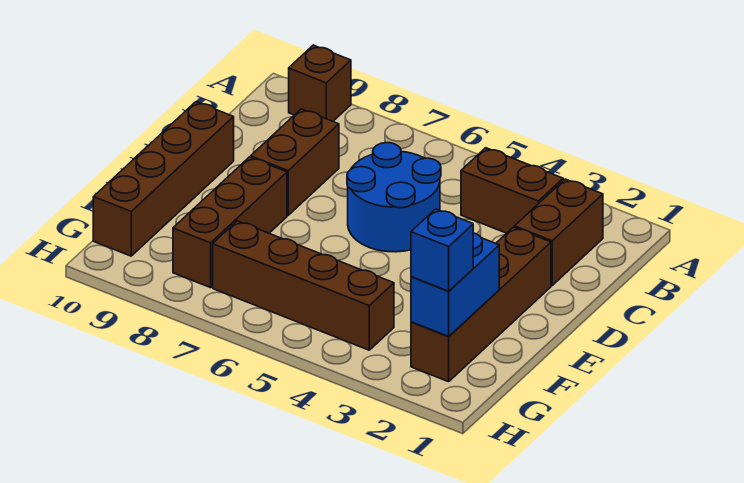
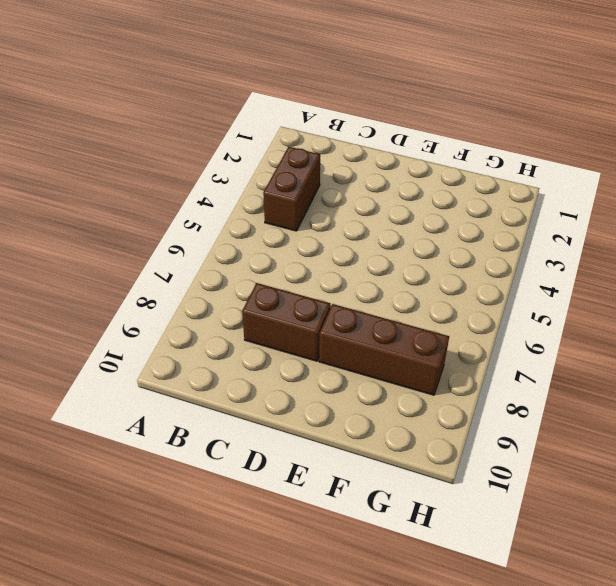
none -> brown brick A9 level 1
none -> brown brick B2:C2 level 1

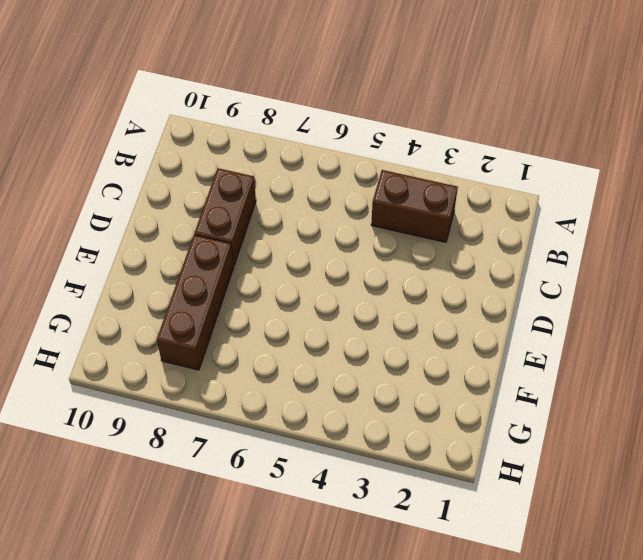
none -> brown brick A9 level 1
none -> brown brick B2:C2 level 1

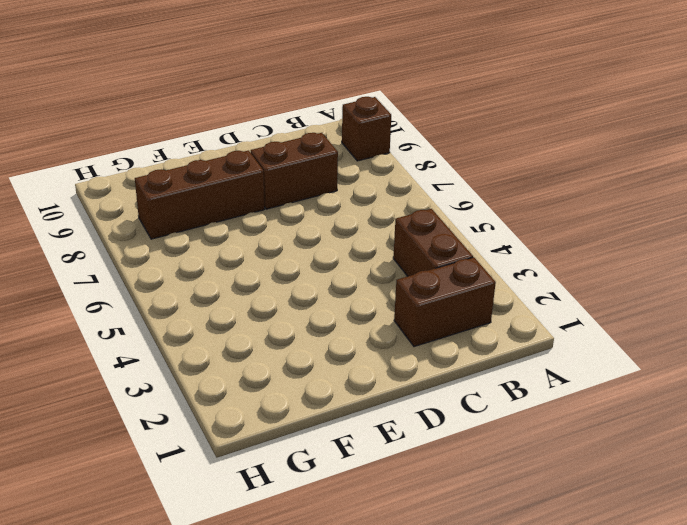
none -> blue round brick C5:D6 level 1
none -> brown brick D2:G2 level 1

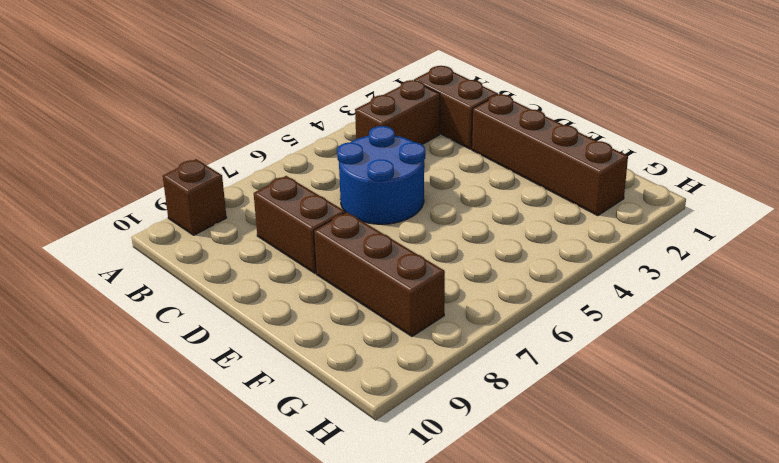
none -> brown brick D10:G10 level 1
none -> brown brick G4:G7 level 1

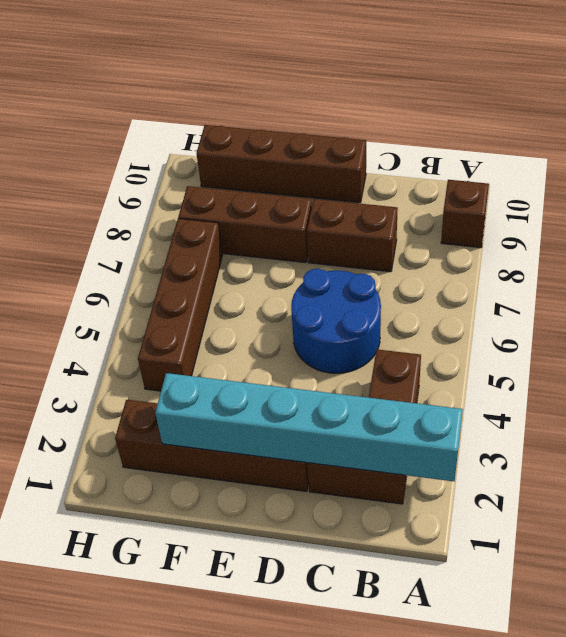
cyan brick A2:F2 level 2 -> blue brick F2:G2 level 2
none -> blue brick G2 level 3

